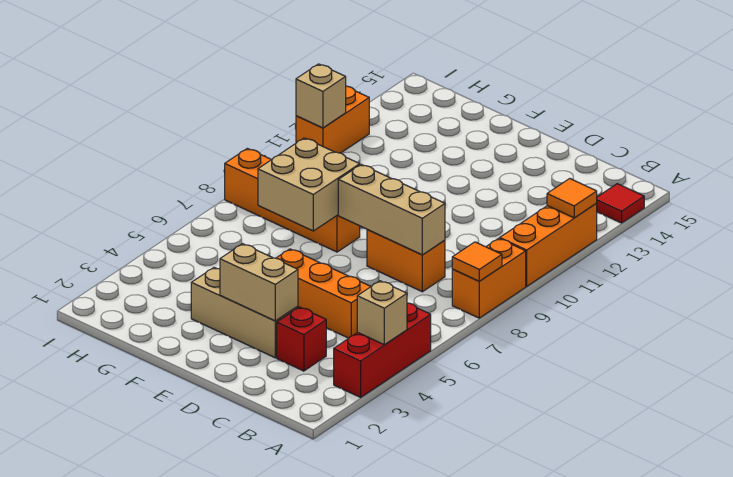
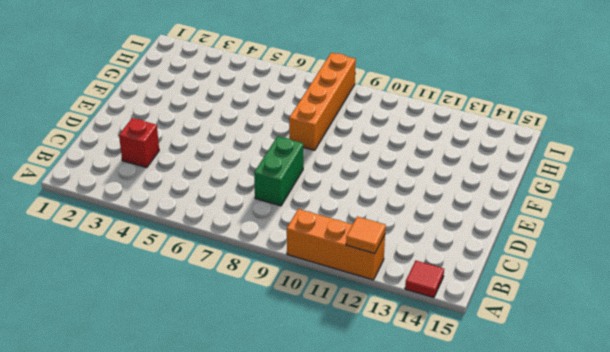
green brick C8:D8 level 1 -> orange brick C8:D8 level 1
none -> red brick A3:A5 level 1
none -> orange brick A8:A9 level 1
none -> orange brick C5:E5 level 1

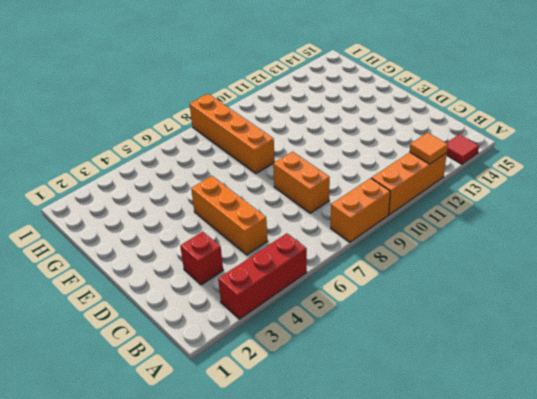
none -> tan brick D3:F3 level 1
none -> orange brick I11:I12 level 1
none -> tan brick A4 level 2

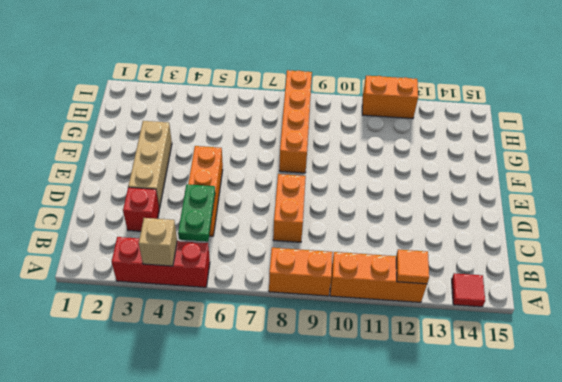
green plate B5:C5 level 2 -> none
none -> orange tile A8 level 2
none -> tan brick C8:E8 level 2
none -> tan brick D3:E3 level 2

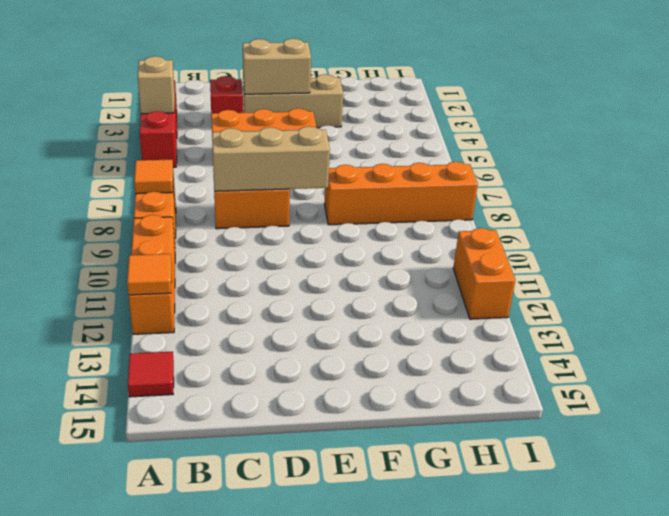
none -> tan brick F7:G8 level 2
none -> tan brick I11 level 2

